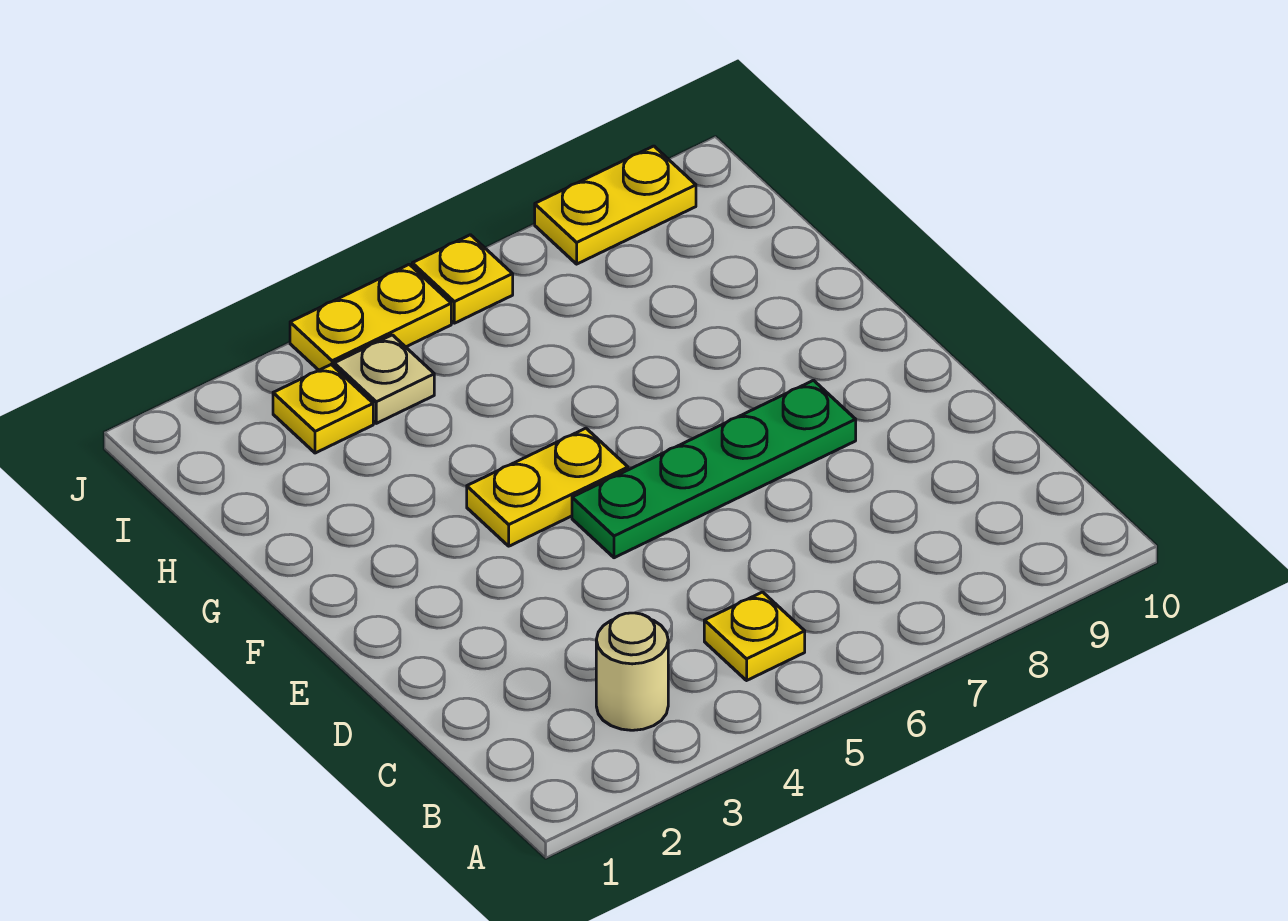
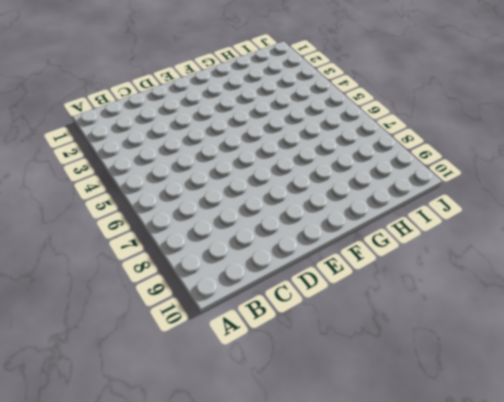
none -> tan round brick B3 level 1
none -> yellow plate B5 level 1

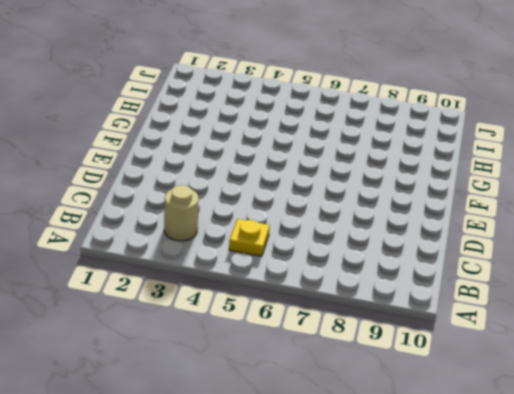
none -> green plate E5:E8 level 1
none -> yellow plate F4:F5 level 1

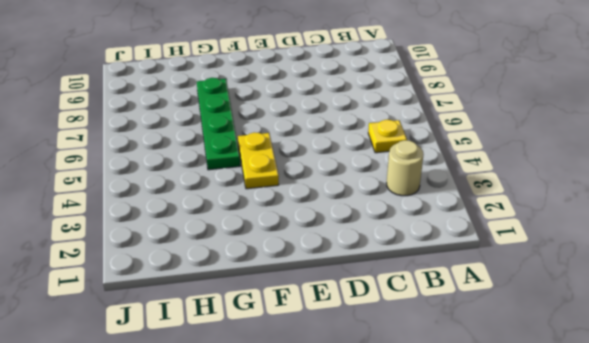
green plate G5:G8 level 1 -> green plate E5:E8 level 1
none -> yellow plate I3 level 1
none -> tan plate I4 level 1

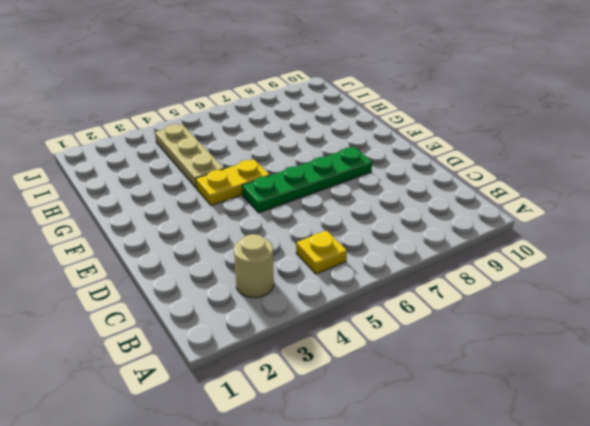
tan plate G4:I4 level 1 -> tan plate I4 level 1
none -> yellow plate I3 level 1
none -> yellow plate J4:J5 level 1

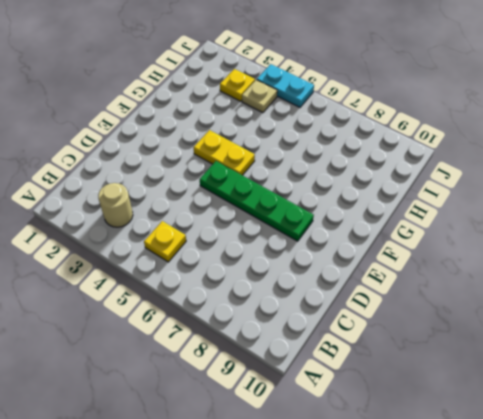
cyan plate J4:J5 level 1 -> yellow plate J4:J5 level 1
none -> yellow plate J6 level 1
none -> yellow plate J8:J9 level 1

